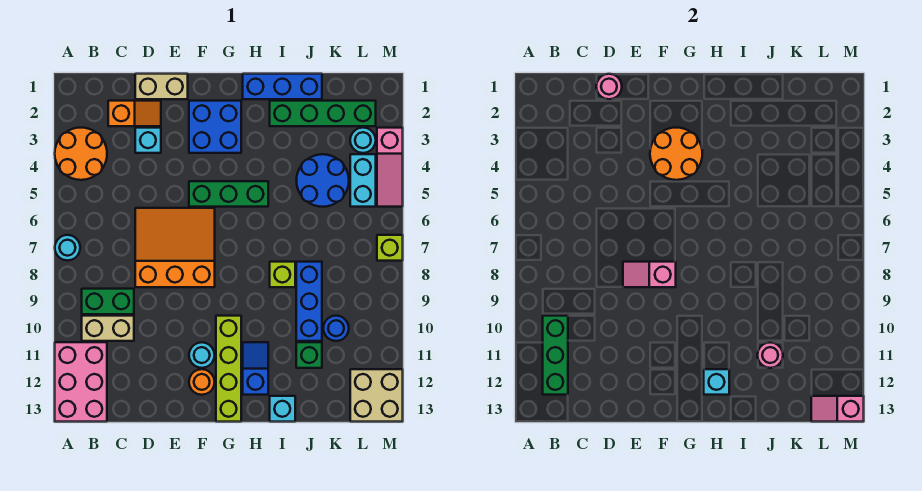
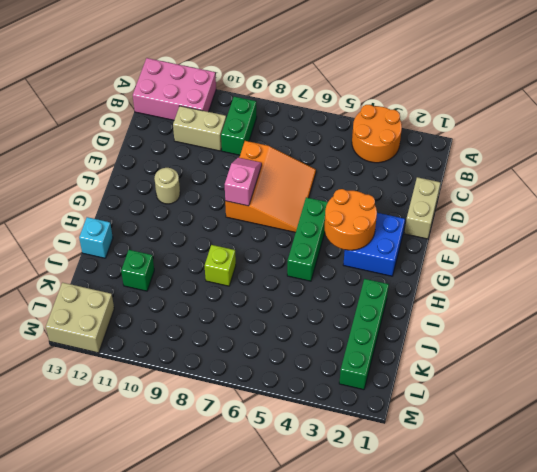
tan brick C10:C11 level 1 -> tan brick B10:C10 level 1
tan round brick F11 level 1 -> cyan round brick F11 level 1
none -> cyan round brick A7 level 1
none -> orange slope C2:D2 level 1 top C
none -> cyan brick D3 level 1
none -> orange round brick F12 level 1

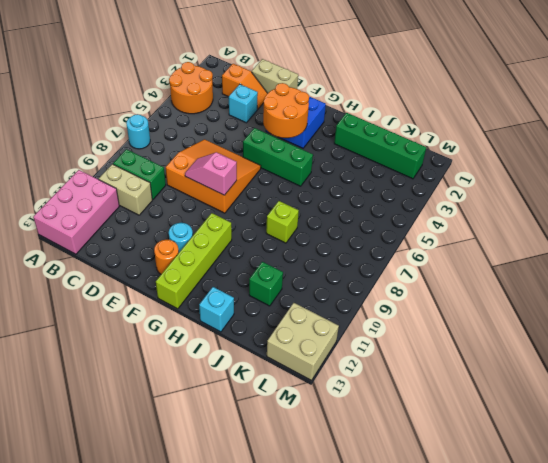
none -> blue brick H1:J1 level 1
none -> blue slope H11:H12 level 1 top 12
none -> blue round brick J4:K5 level 1
none -> blue brick J8:J10 level 1

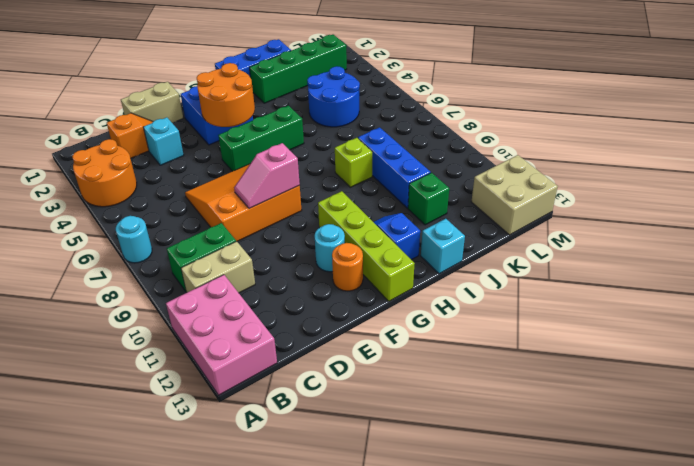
none -> blue round brick K10 level 1
none -> cyan round brick L3 level 1
none -> cyan brick L4:L5 level 1
none -> pink slope M3:M5 level 1 top 3

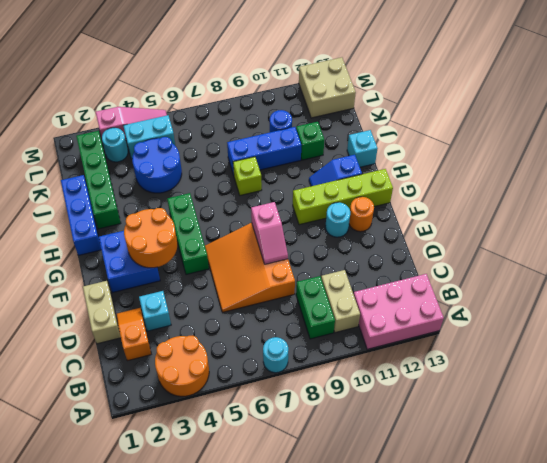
none -> lime brick M7 level 1
none -> green brick B10:B12 level 2
none -> pink round brick D1 level 2
none -> cyan brick H12 level 2

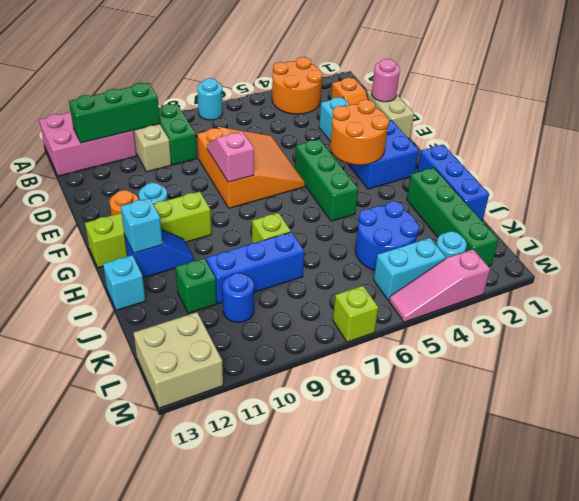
none -> pink round brick J11 level 2
none -> pink slope L13:M13 level 2 top M

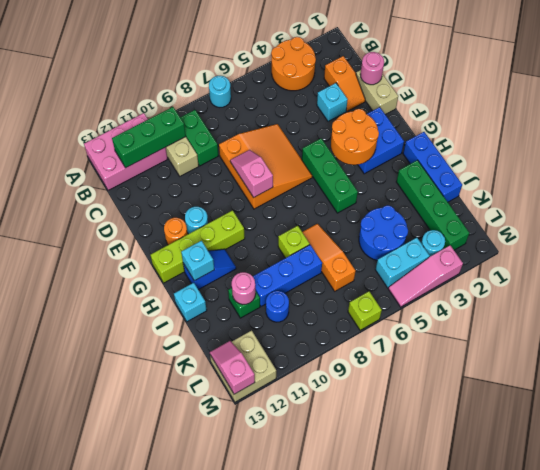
orange slope I7:K7 level 1 top K -> none

